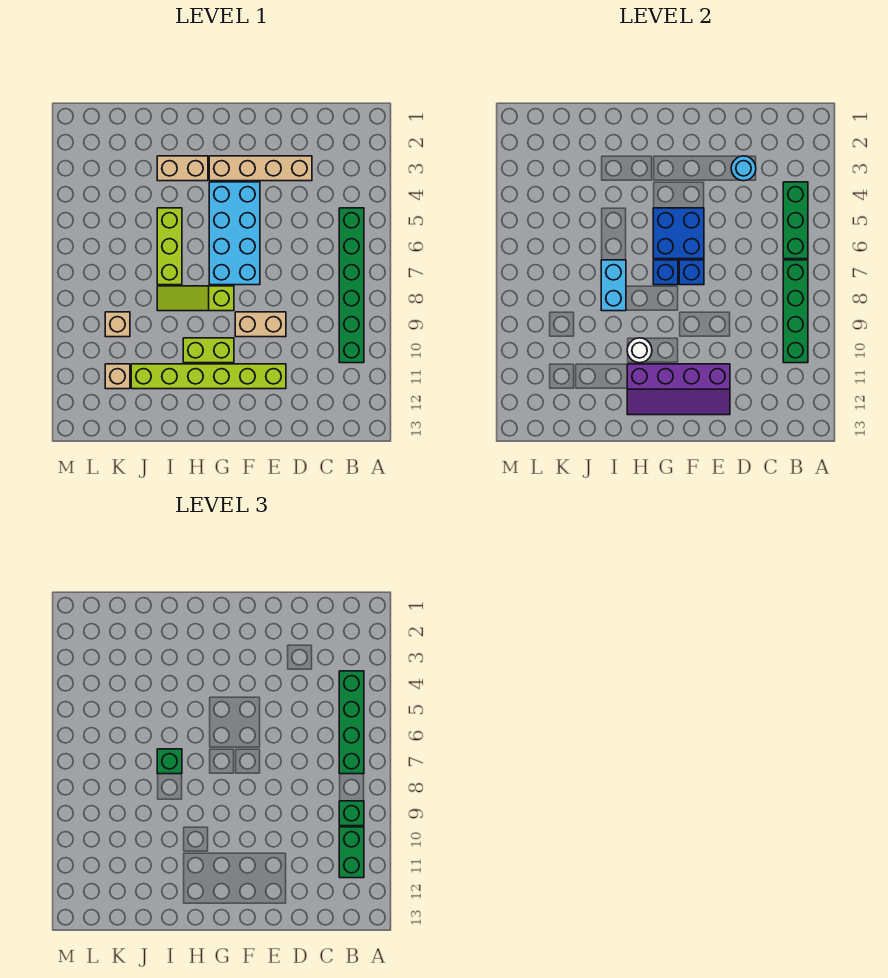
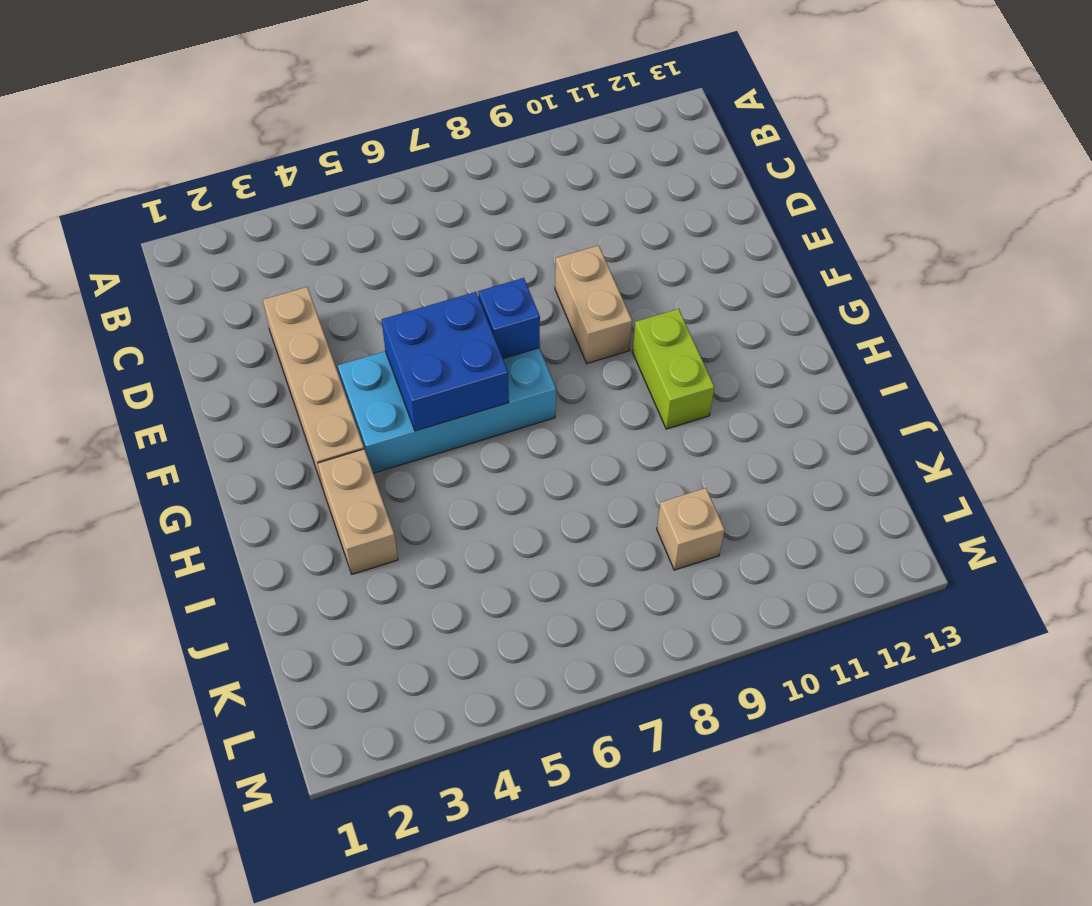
none -> green brick B5:B10 level 1
none -> lime brick E11:J11 level 1
none -> lime slope G8:I8 level 1 top G

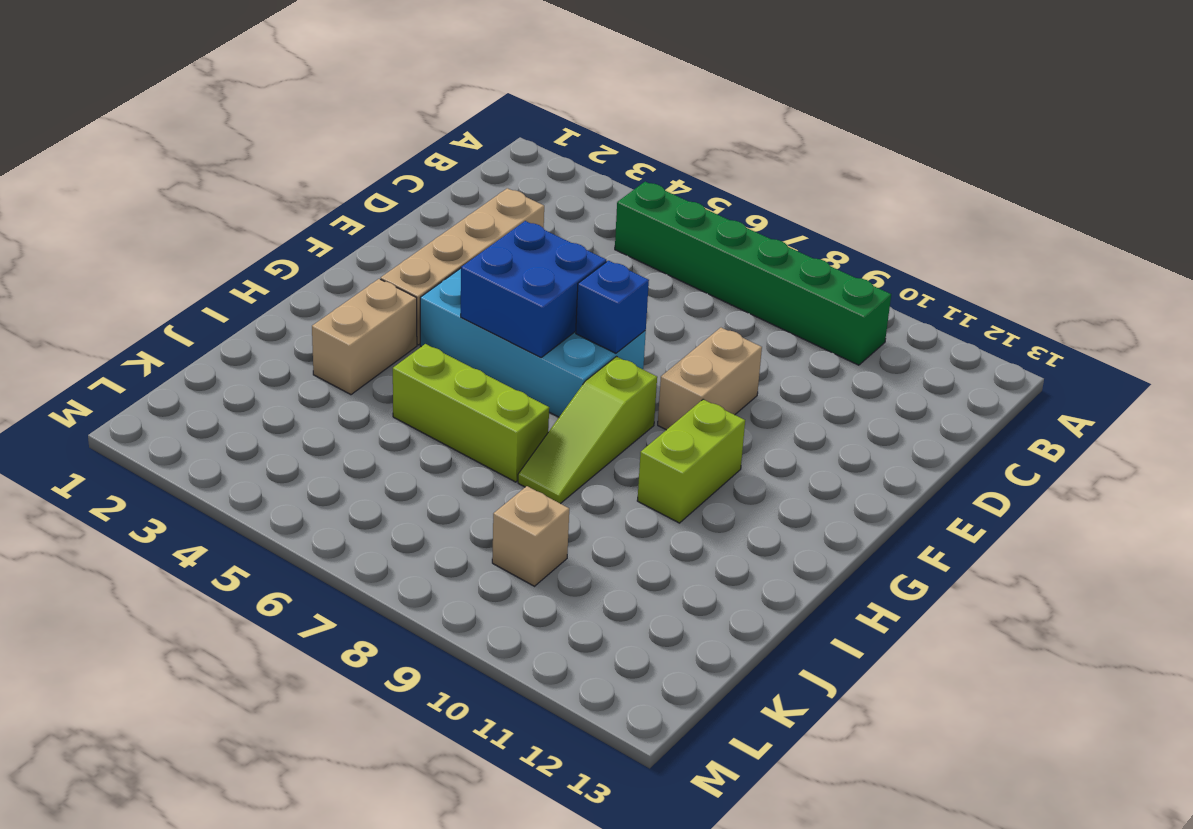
none -> lime brick E11:J11 level 1
none -> tan brick K11 level 1
none -> green brick B4:B6 level 2

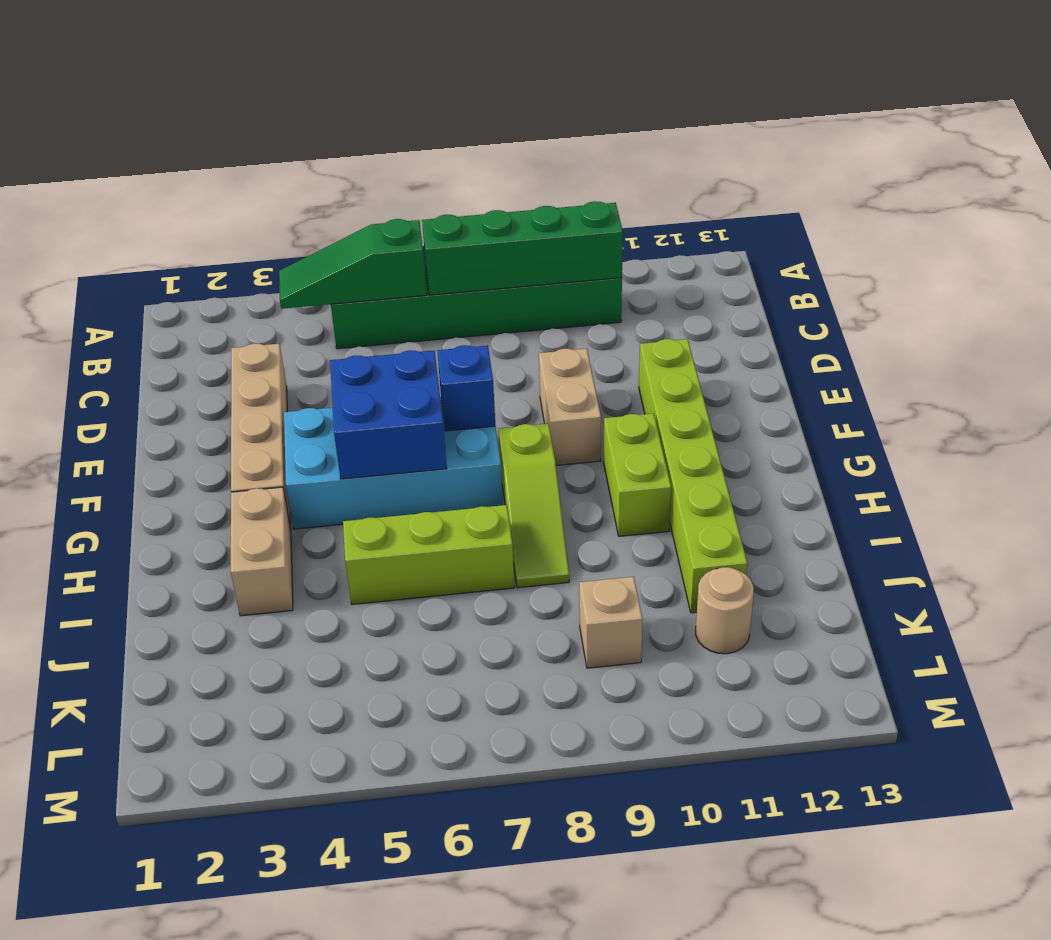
green slope B4:B6 level 2 top 6 -> green brick B4:B6 level 2
tan round brick K11 level 1 -> tan brick K11 level 1
none -> cyan round brick D3 level 2
none -> purple slope E11:H12 level 2 top 11
none -> blue brick G7 level 2

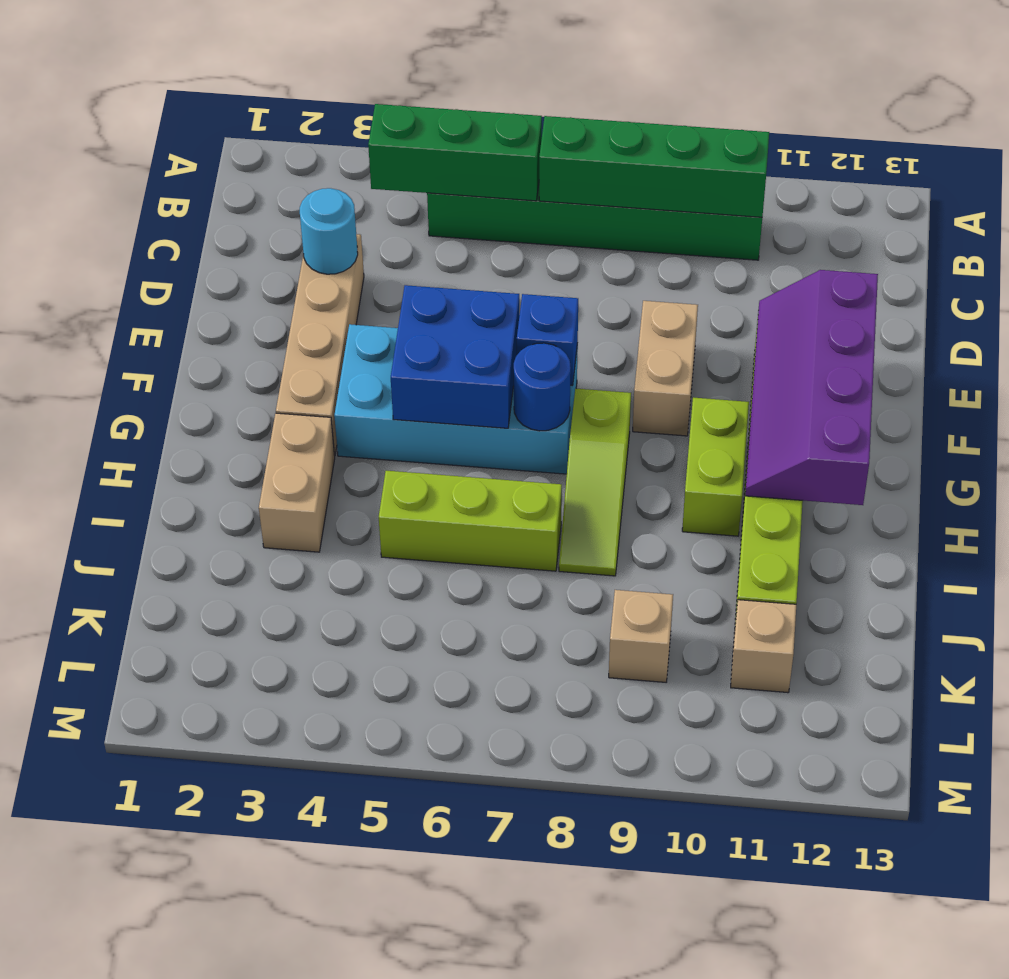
purple slope E11:H12 level 2 top 12 -> purple slope E11:H12 level 2 top 11
blue round brick G7 level 2 -> blue brick G7 level 2
none -> white round brick H10 level 2
none -> cyan brick I7:I8 level 2
none -> green brick B4:B7 level 3

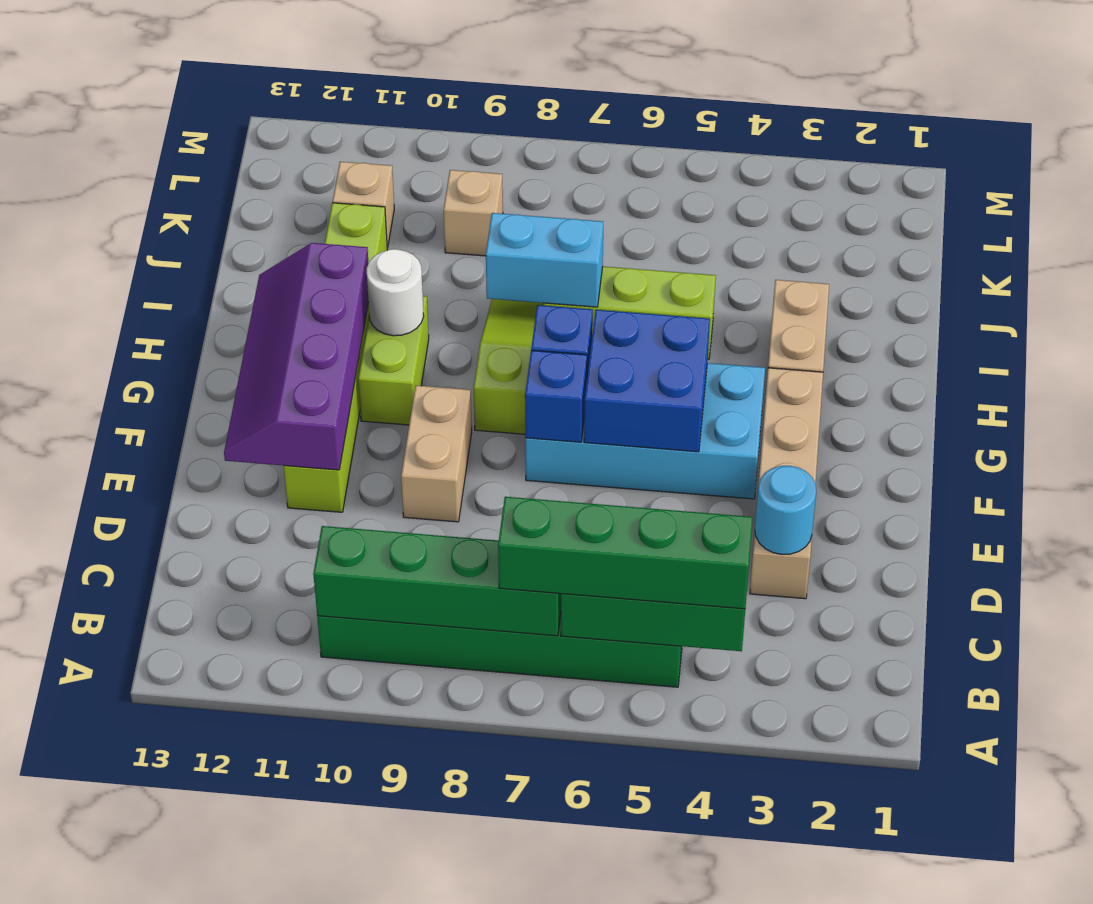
none -> green brick B9 level 3
none -> green brick B10:B11 level 3
none -> green brick I7 level 3

